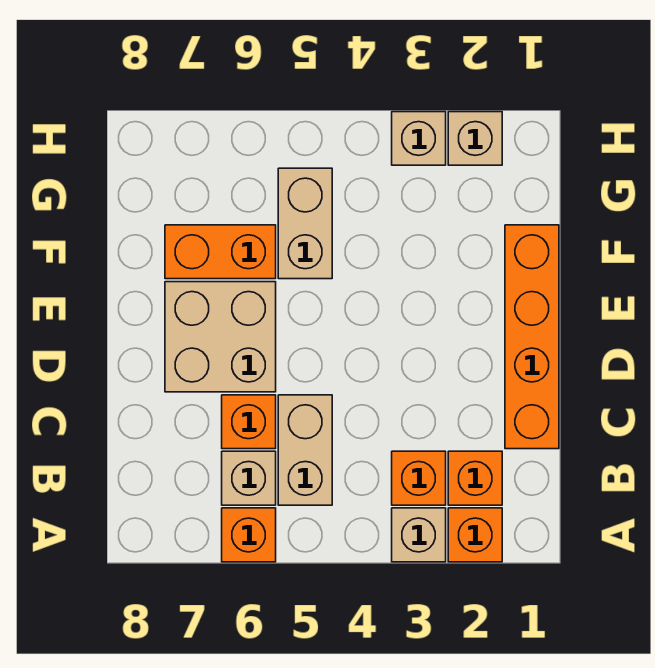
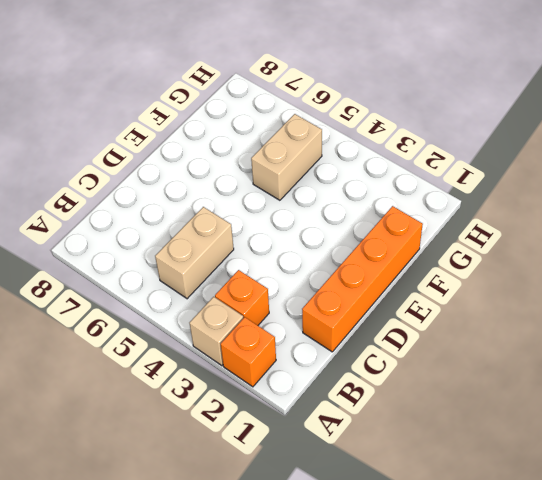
none -> orange brick A6 level 1
none -> orange brick B2 level 1
none -> tan brick B6 level 1

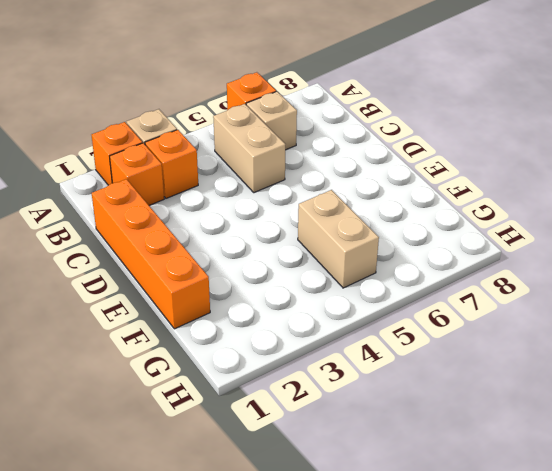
none -> orange brick C6 level 1
none -> tan brick D6:E7 level 1
none -> orange brick F6:F7 level 1

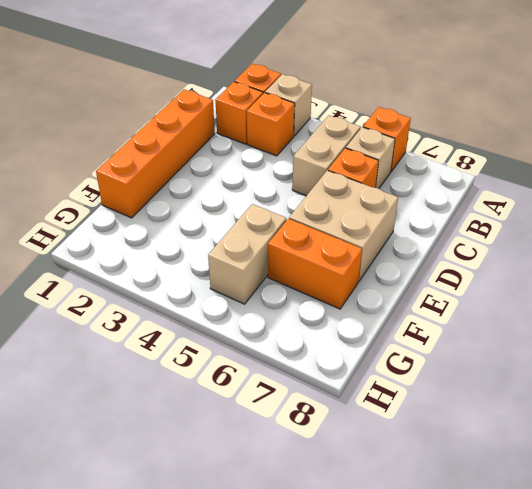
none -> tan brick H2 level 1
none -> tan brick H3 level 1

